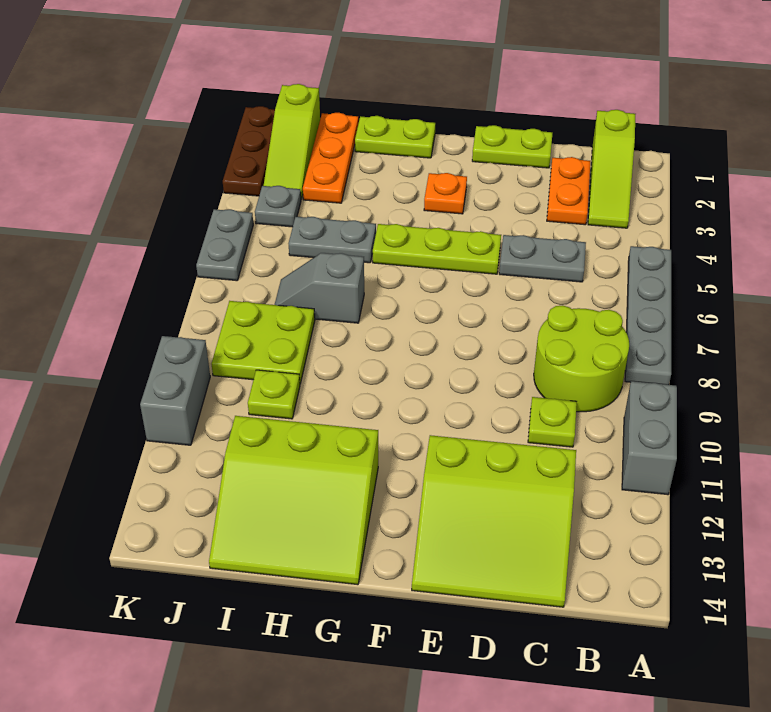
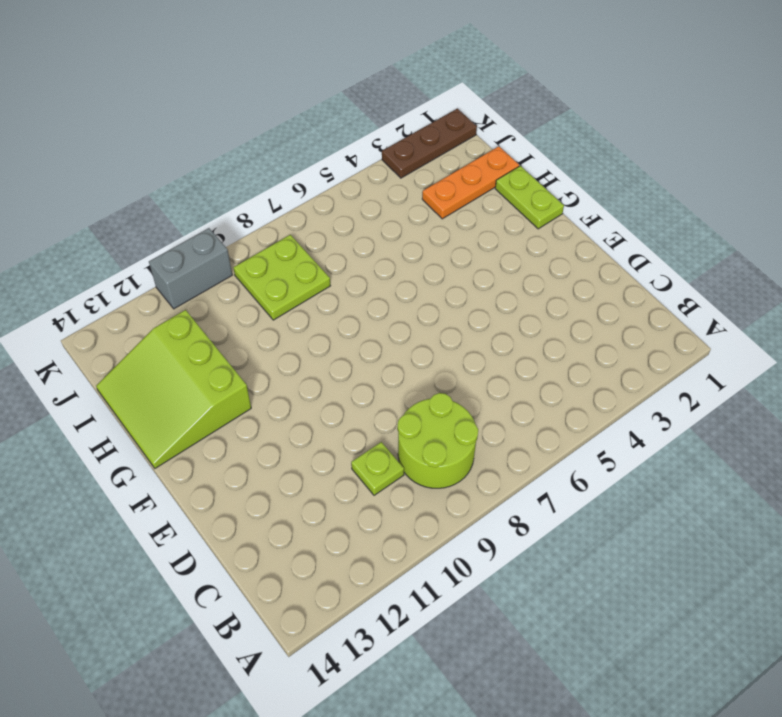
none -> grey plate A5:A8 level 1
none -> grey brick A10:A11 level 1
none -> lime slope B1:B3 level 1 top 1

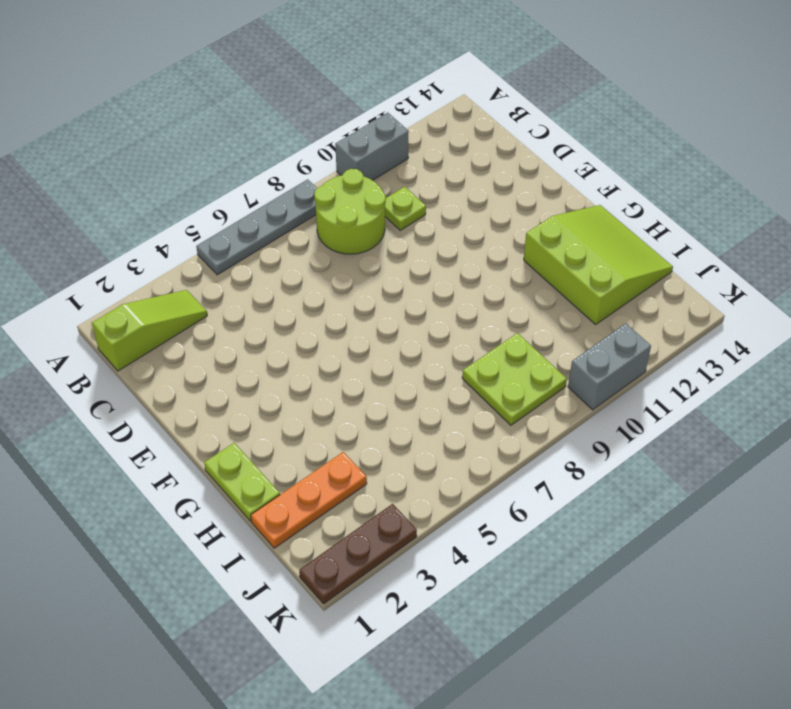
none -> orange plate C2:C3 level 1
none -> grey plate C5:D5 level 1
none -> lime slope C12:E14 level 1 top 12

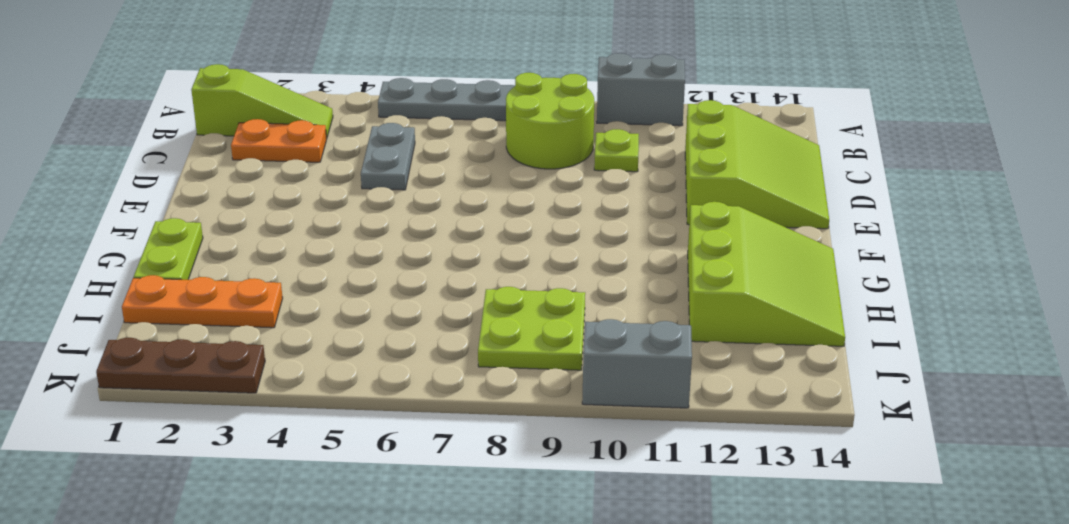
none -> lime plate D1:E1 level 1
none -> lime plate E5:G5 level 1
none -> orange plate F3 level 1

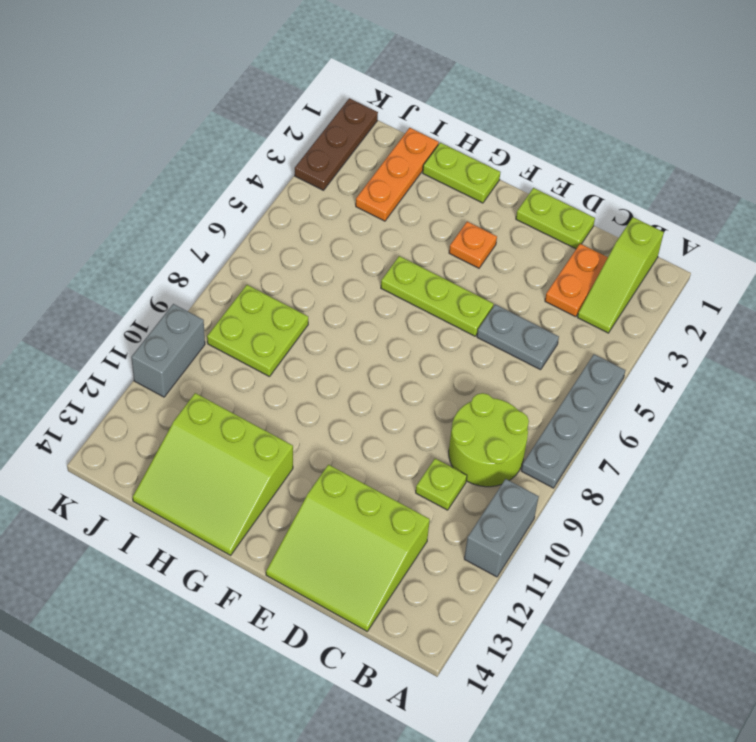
none -> grey plate H5:I5 level 1
none -> grey slope H7:I7 level 1 top H
none -> lime plate I10 level 1

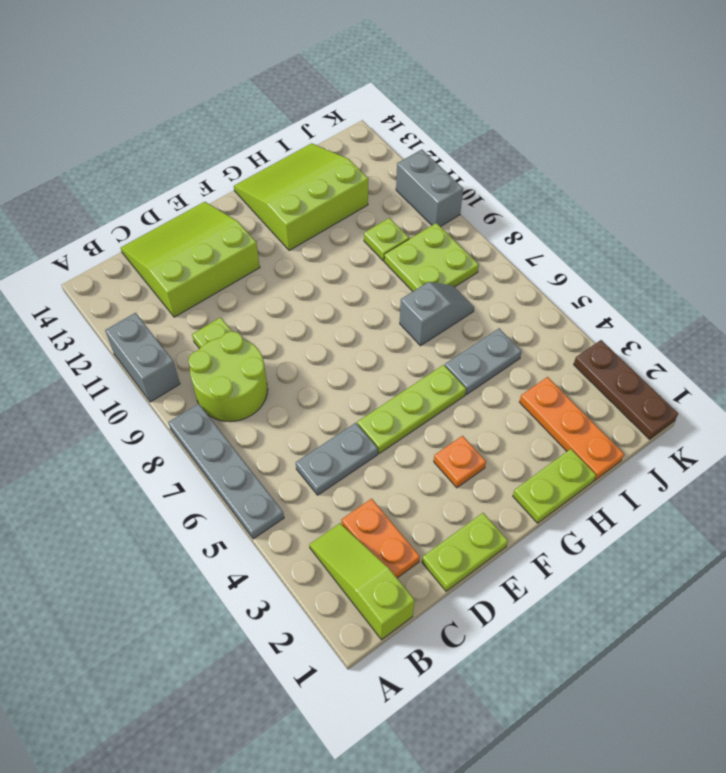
none -> lime slope J1:J3 level 1 top 1
none -> grey plate J4 level 1
none -> grey plate K5:K6 level 1

